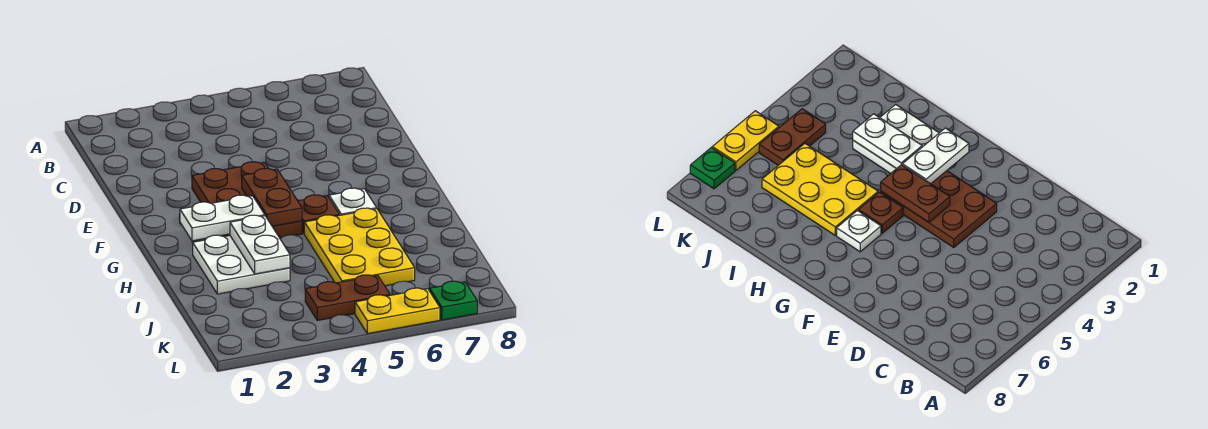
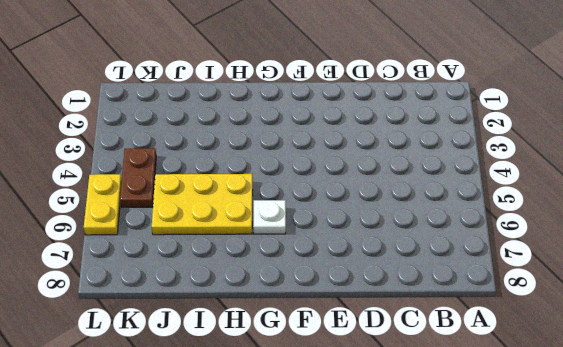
none -> brown plate E3:G4 level 1
none -> brown plate G5 level 1

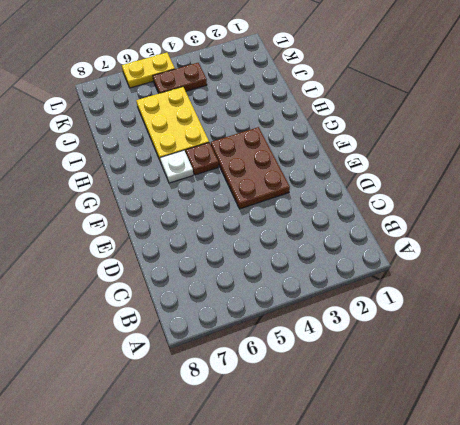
none -> white plate H2:I3 level 1
none -> green plate L7 level 1

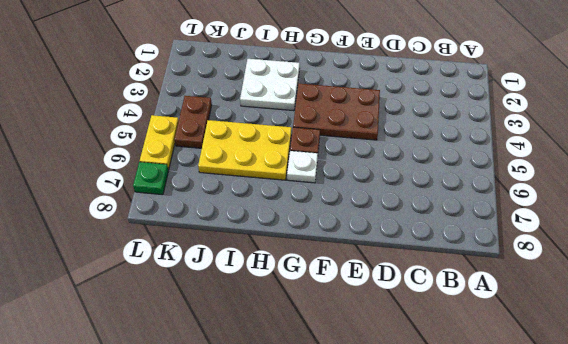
none -> brown plate F4:G4 level 2
none -> white plate G2:G3 level 2

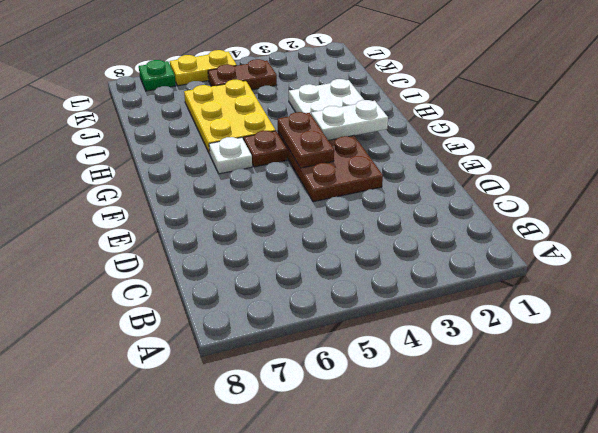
none -> white plate H3:I3 level 2

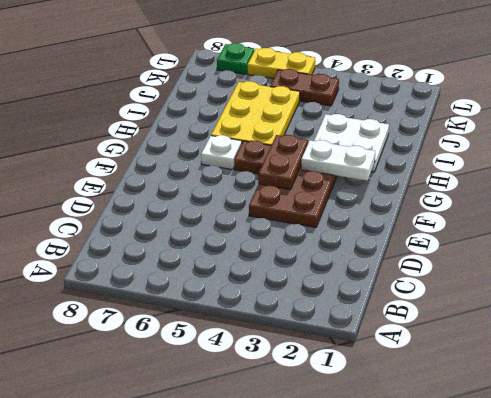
none -> white plate H3:I3 level 2

